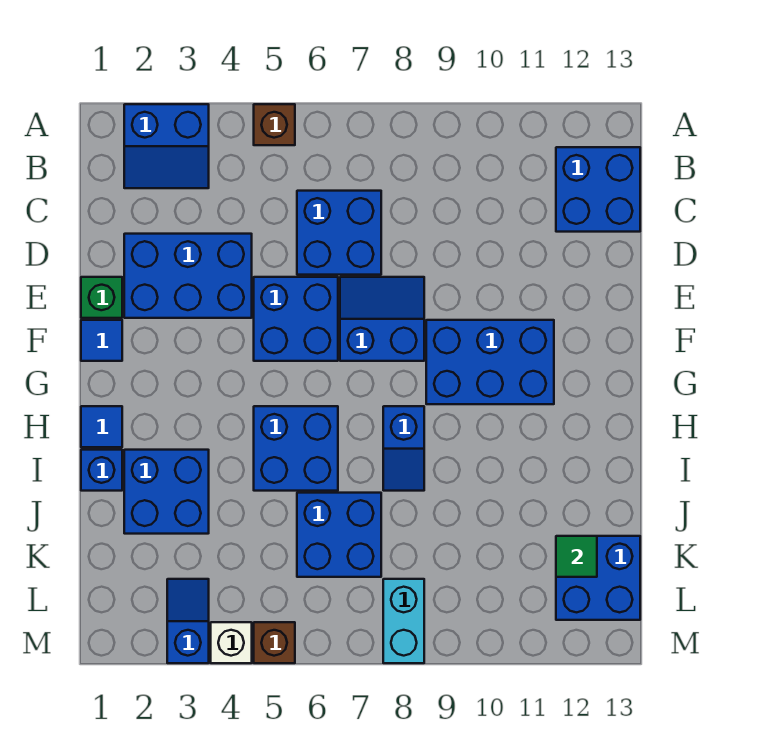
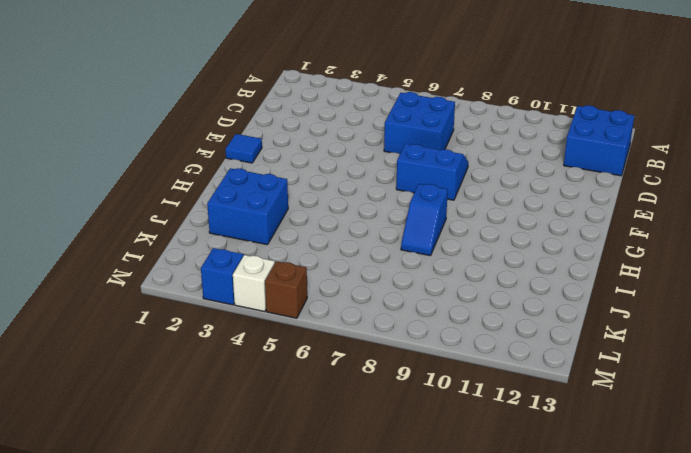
none -> blue slope A2:B3 level 1 top A
none -> brown brick A5 level 1
none -> blue brick D2:E4 level 1

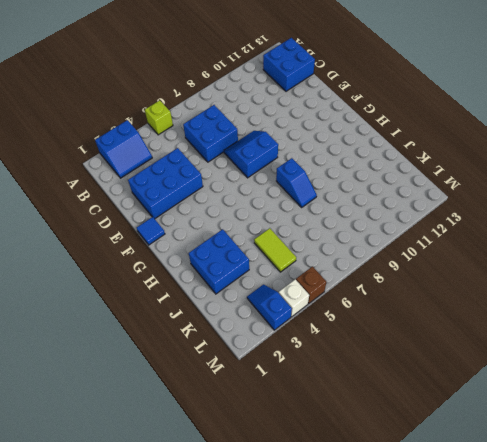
lime brick A5 level 1 -> brown brick A5 level 1
lime tile J5:K5 level 1 -> none
none -> green brick E1 level 1
none -> blue brick E5:F6 level 1
none -> blue brick F9:G11 level 1

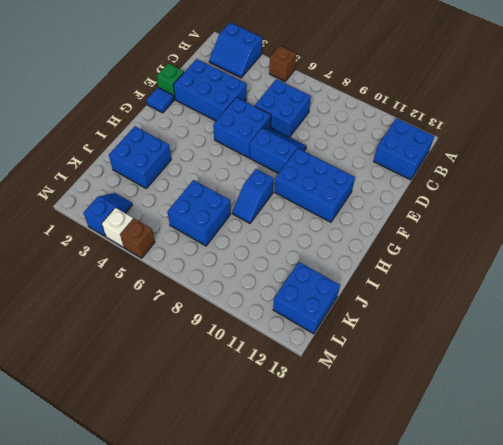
none -> blue tile H1 level 1
none -> blue brick H5:I6 level 1
none -> blue brick I1 level 1

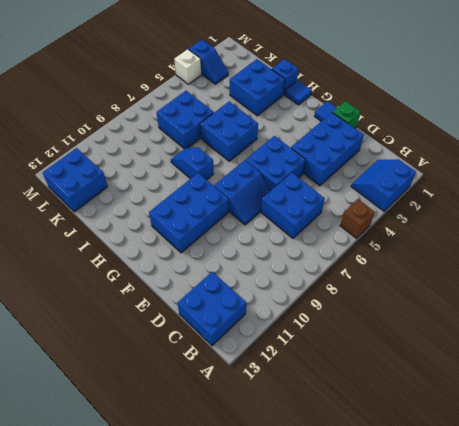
none -> cyan brick L8:M8 level 1
none -> brown brick M5 level 1
none -> green tile K12 level 2

